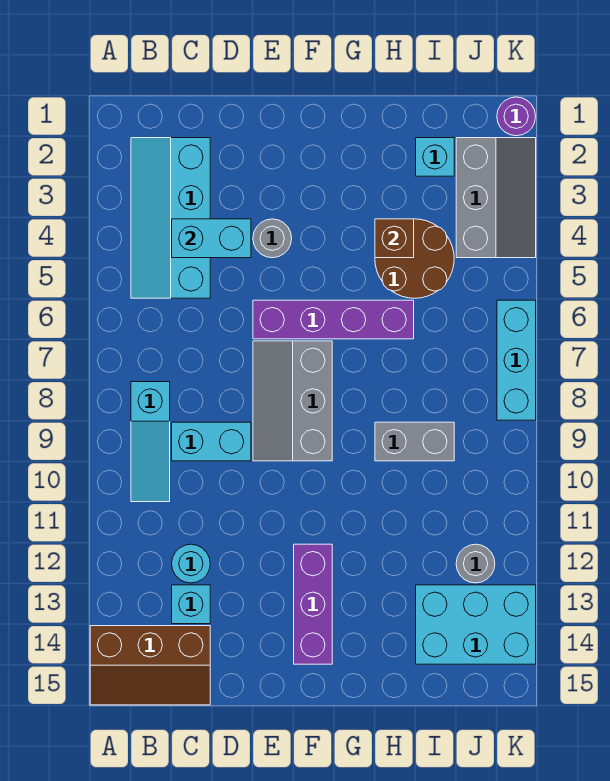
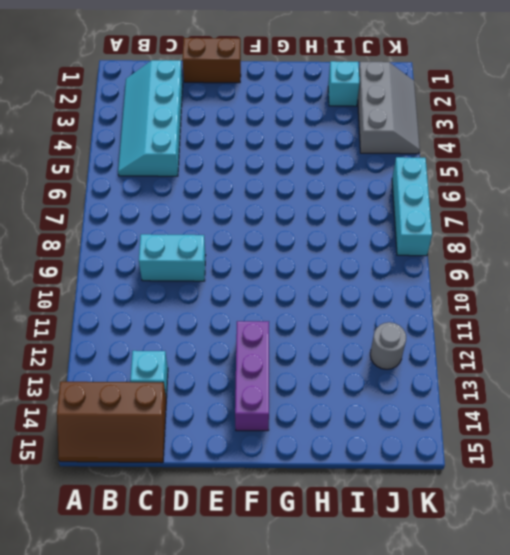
brown brick D1:E1 level 1 -> none
none -> cyan slope B8:B10 level 1 top 8
none -> cyan round brick C12 level 1
none -> grey round brick E4 level 1

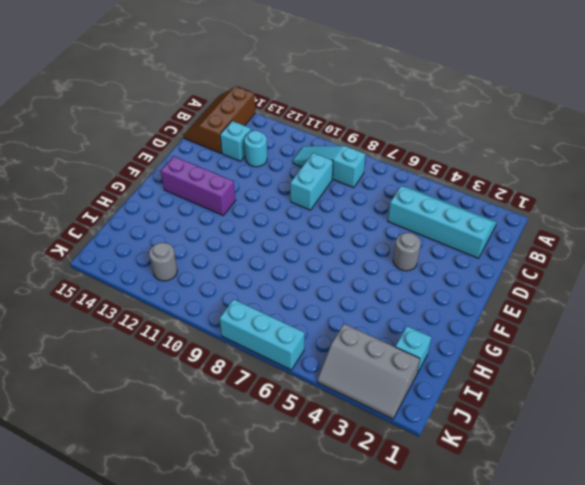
none -> purple brick E6:H6 level 1
none -> grey slope E7:F9 level 1 top F
none -> brown round brick H4:I5 level 1

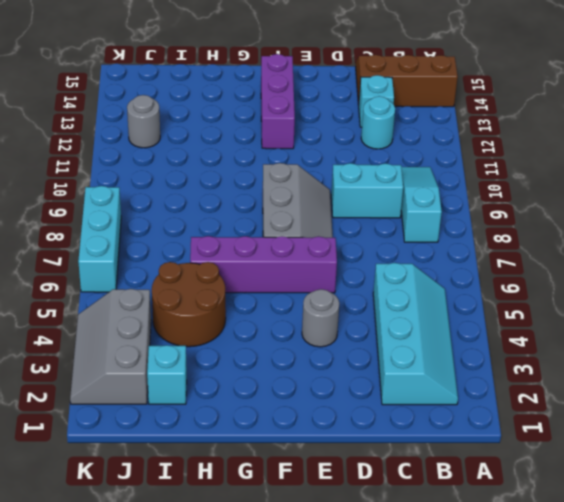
none -> grey brick H9:I9 level 1
none -> cyan brick I13:K14 level 1
none -> purple round brick K1 level 1

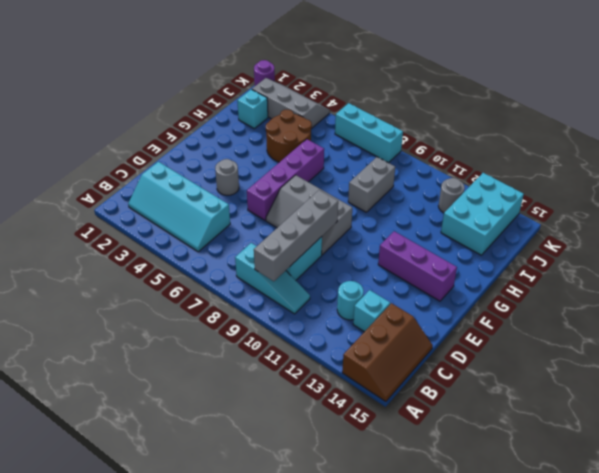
grey brick B9:E9 level 2 -> none
none -> cyan brick C4:D4 level 2
none -> brown brick H4 level 2

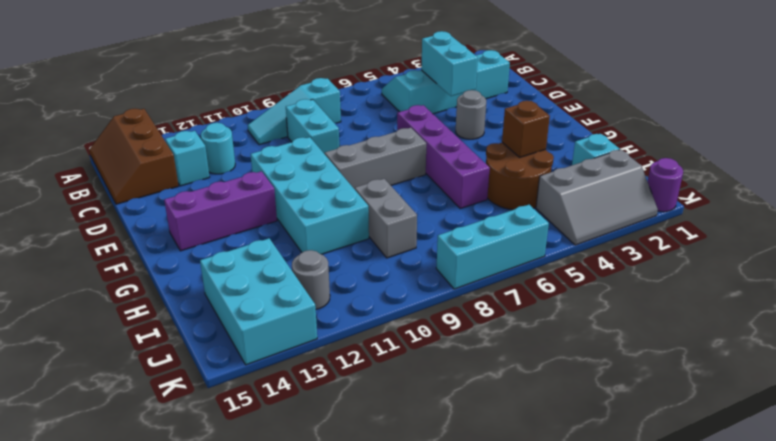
cyan brick E10:H11 level 1 -> none

